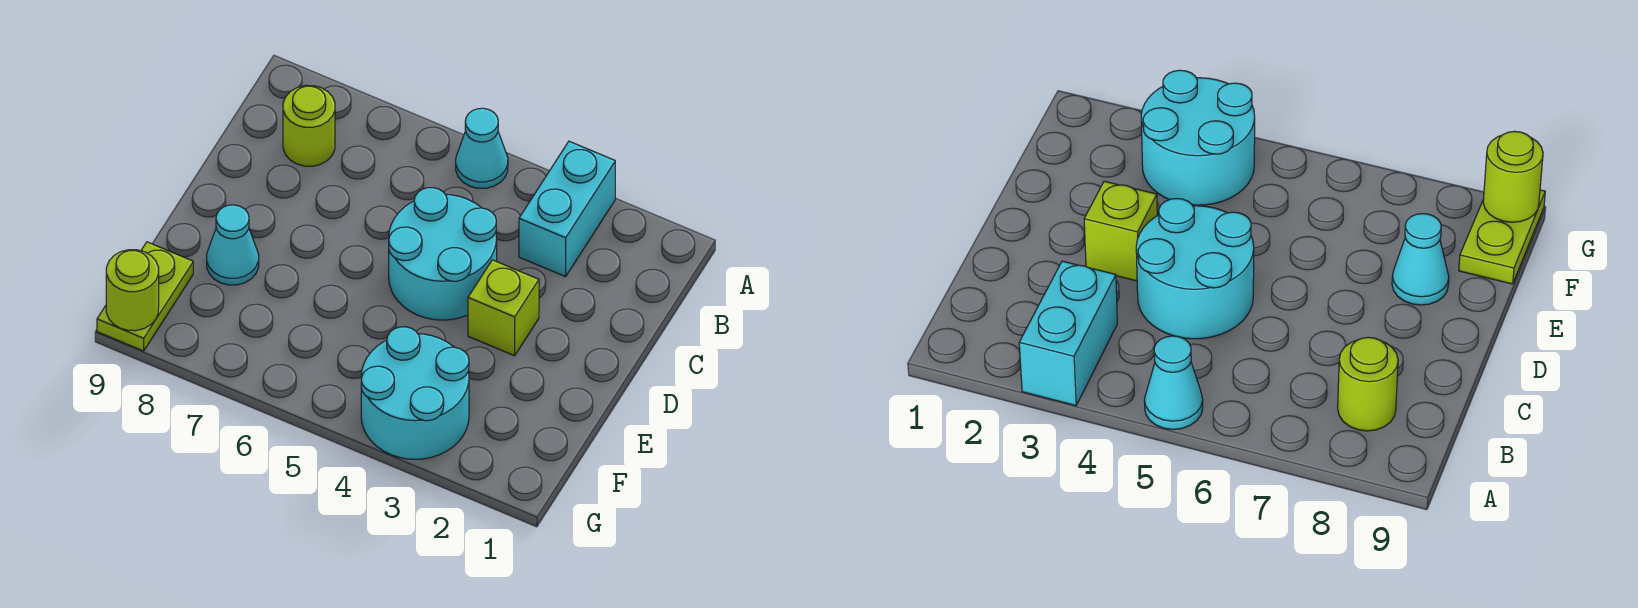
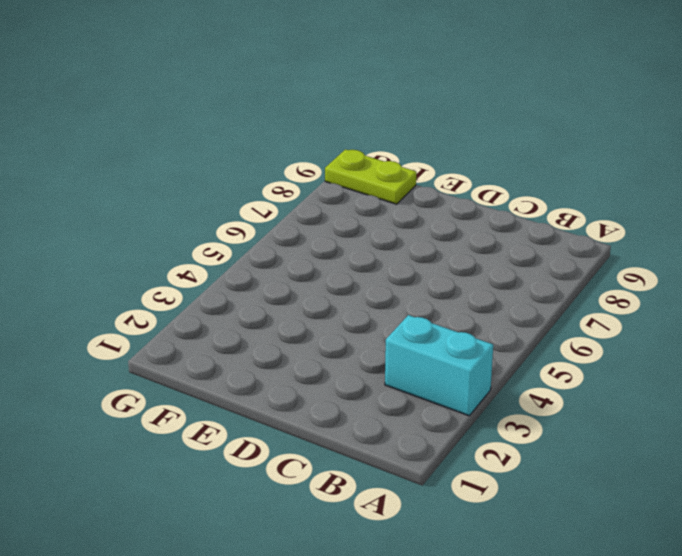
none -> cyan cone A5 level 1
none -> lime round brick B8 level 1

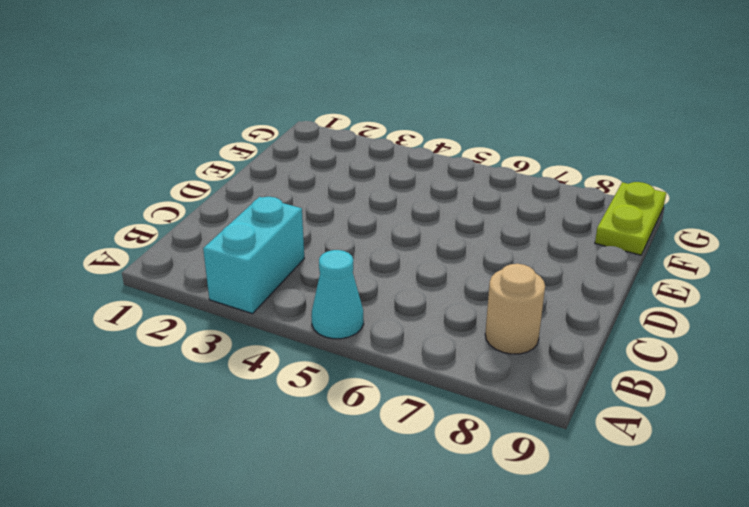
tan round brick B8 level 1 -> lime round brick B8 level 1
none -> cyan round brick C4:D5 level 1
none -> lime brick D3 level 1

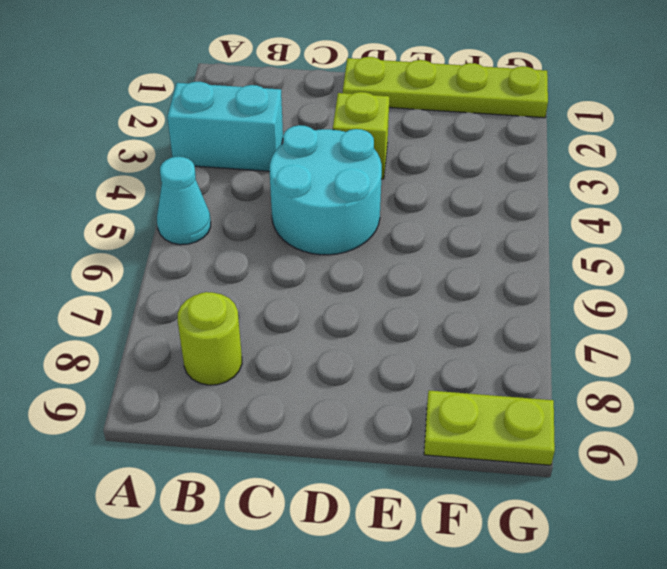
lime plate D1:G1 level 1 -> none
none -> cyan cone E8 level 1
none -> cyan round brick F3:G4 level 1

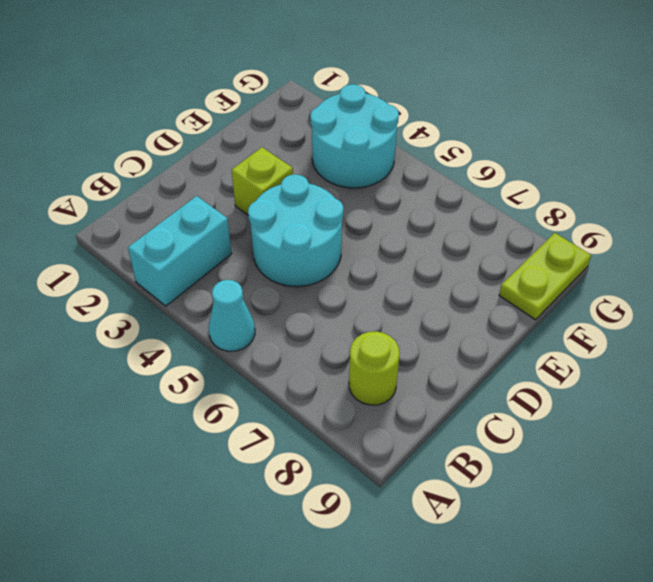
none -> cyan cone E8 level 1
none -> lime round brick G9 level 2

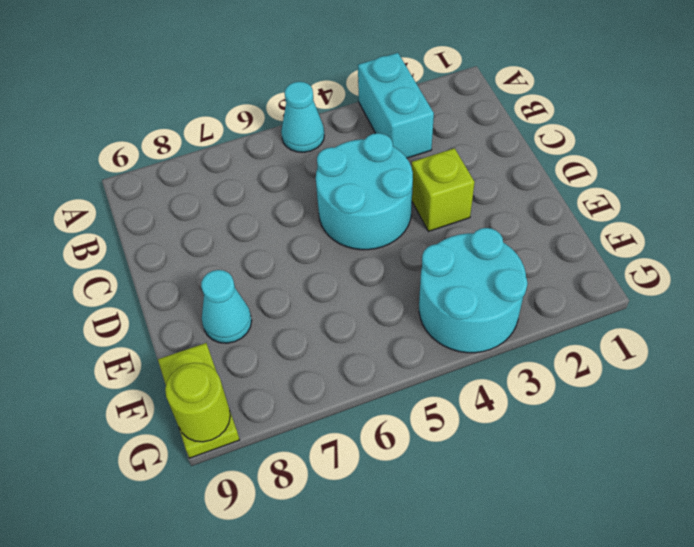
none -> lime round brick B8 level 1

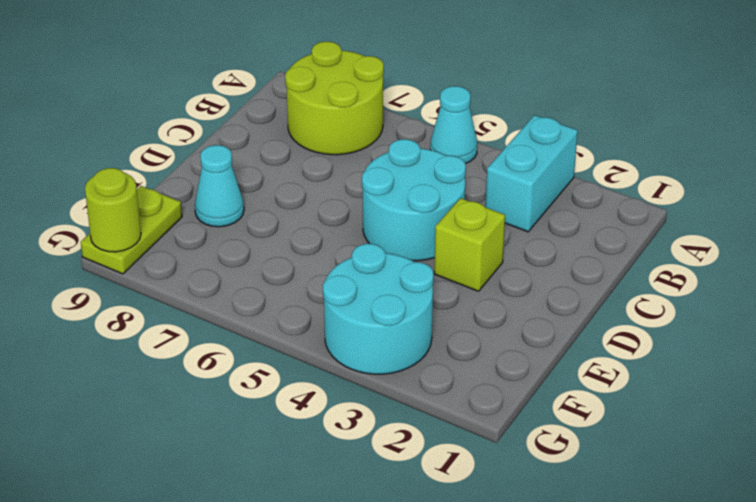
lime round brick A7:B8 level 1 -> lime round brick B8 level 1

